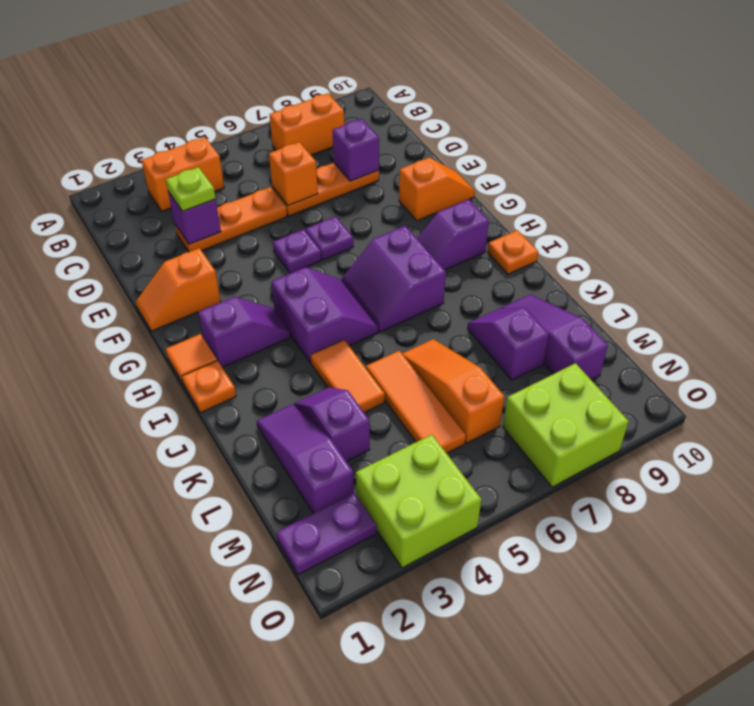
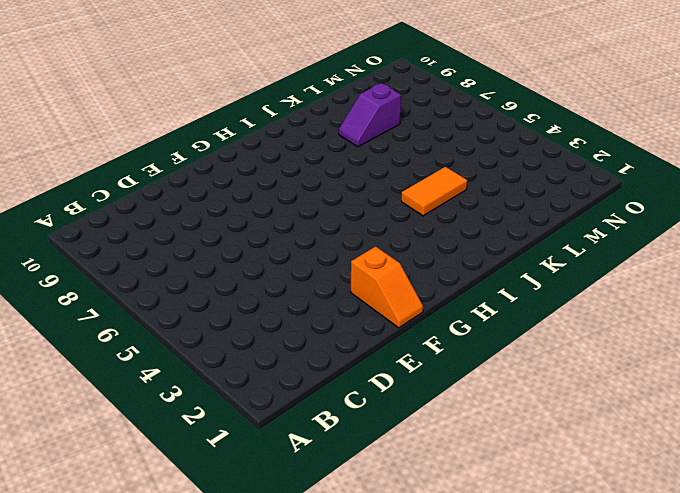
none -> orange brick B3:B4 level 1
none -> orange brick B7:B8 level 1
none -> orange plate D3:D5 level 1

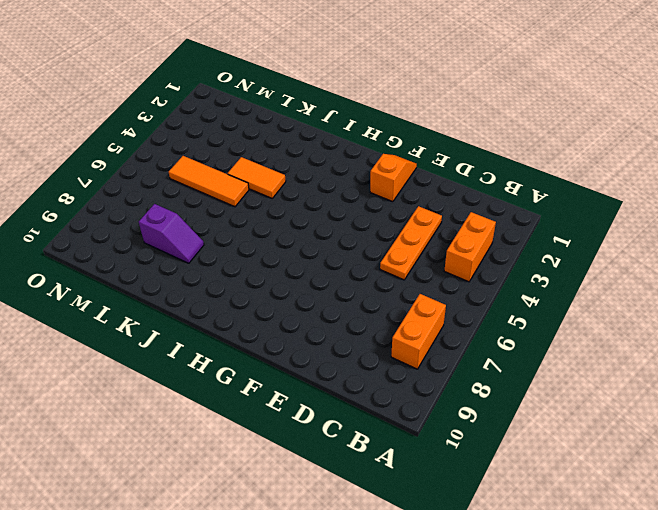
none -> orange plate D6:D8 level 1
none -> purple plate F5 level 1
none -> purple plate F6 level 1

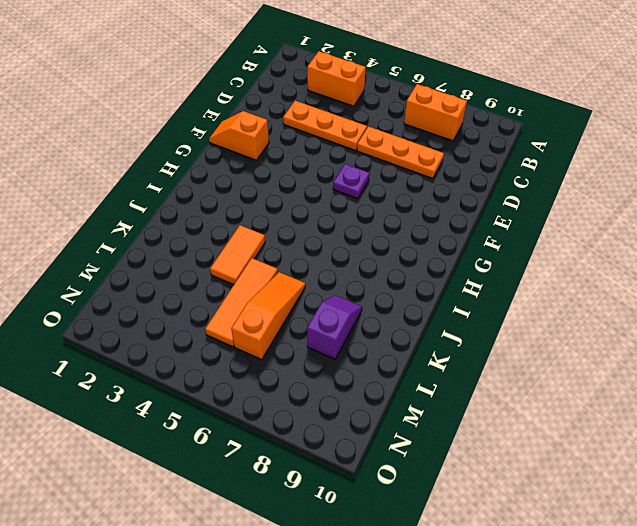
none -> purple plate F5 level 1
none -> orange slope F9:F10 level 1 top 9
none -> orange tile H1 level 1

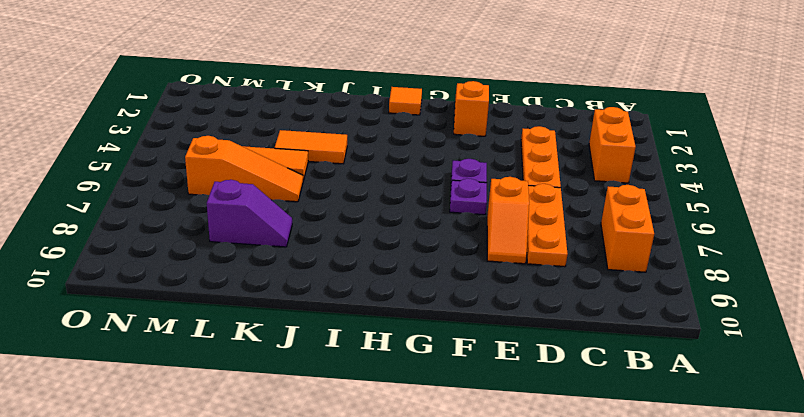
orange slope E7:E8 level 1 top 7 -> orange slope F9:F10 level 1 top 9
none -> purple slope H2:H3 level 1 top 2
none -> purple slope H4:I5 level 1 top 4
none -> purple slope H6:I7 level 1 top 7

